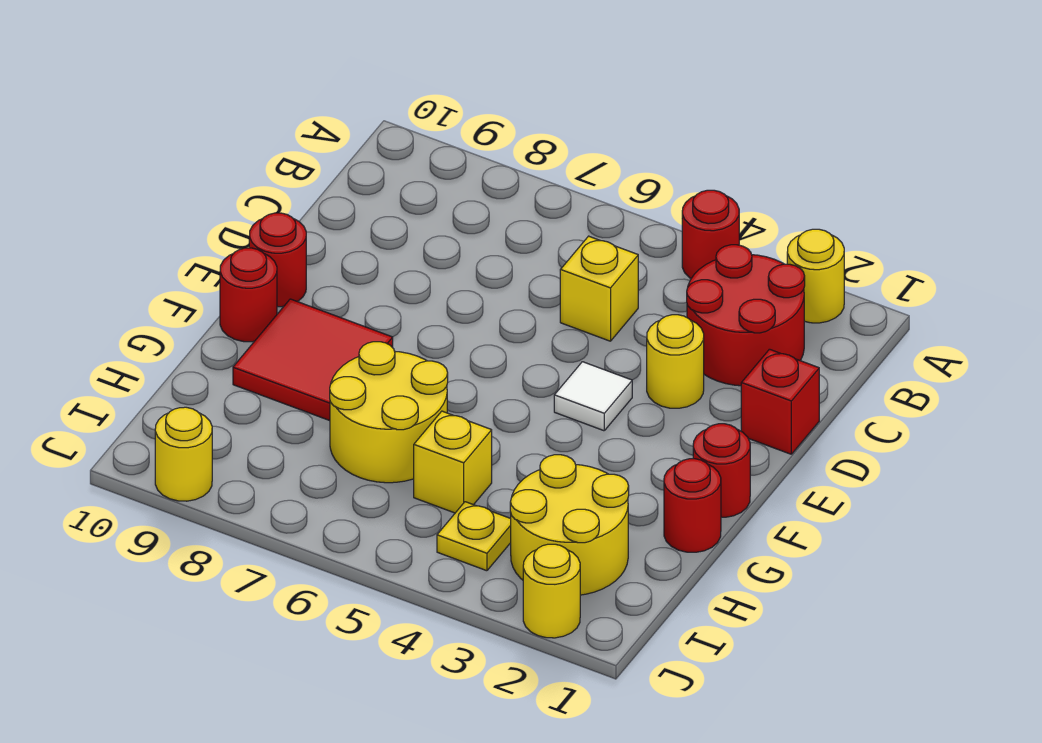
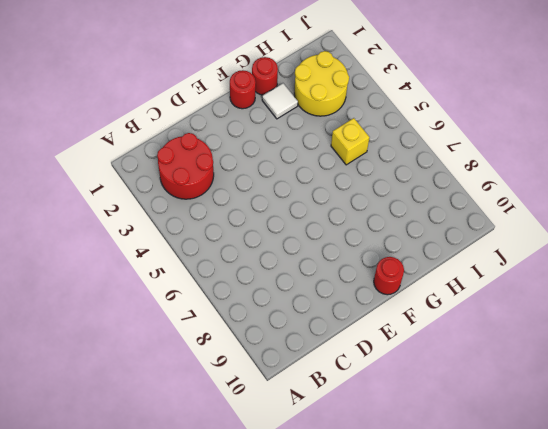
white tile G2 level 1 -> white tile E4 level 1
none -> yellow round brick A2 level 1
none -> red round brick A4 level 1
none -> yellow brick C5 level 1

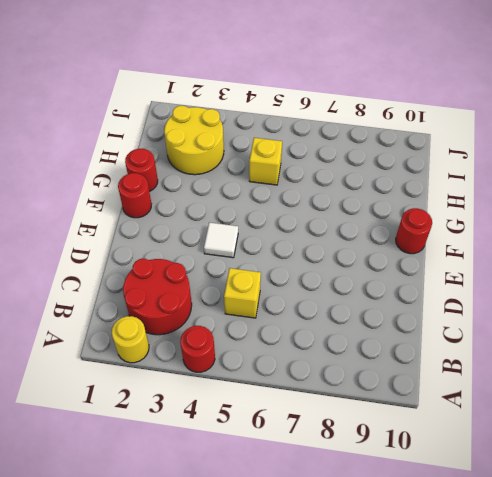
none -> red brick D1 level 1
none -> yellow round brick D3 level 1
none -> red round brick E10 level 1

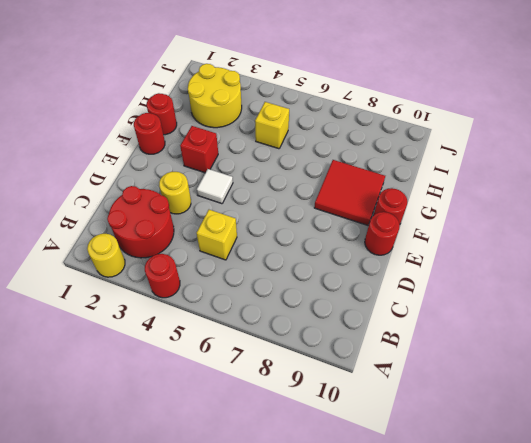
red brick F3 level 1 -> red brick D1 level 1
none -> yellow round brick G6:H7 level 1
none -> yellow plate I4 level 1
none -> yellow round brick J2 level 1

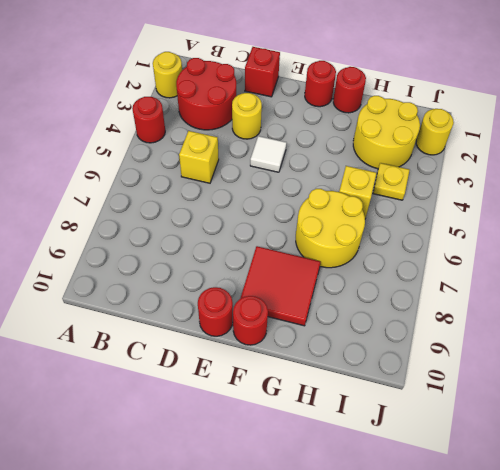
none -> yellow round brick J9 level 1

